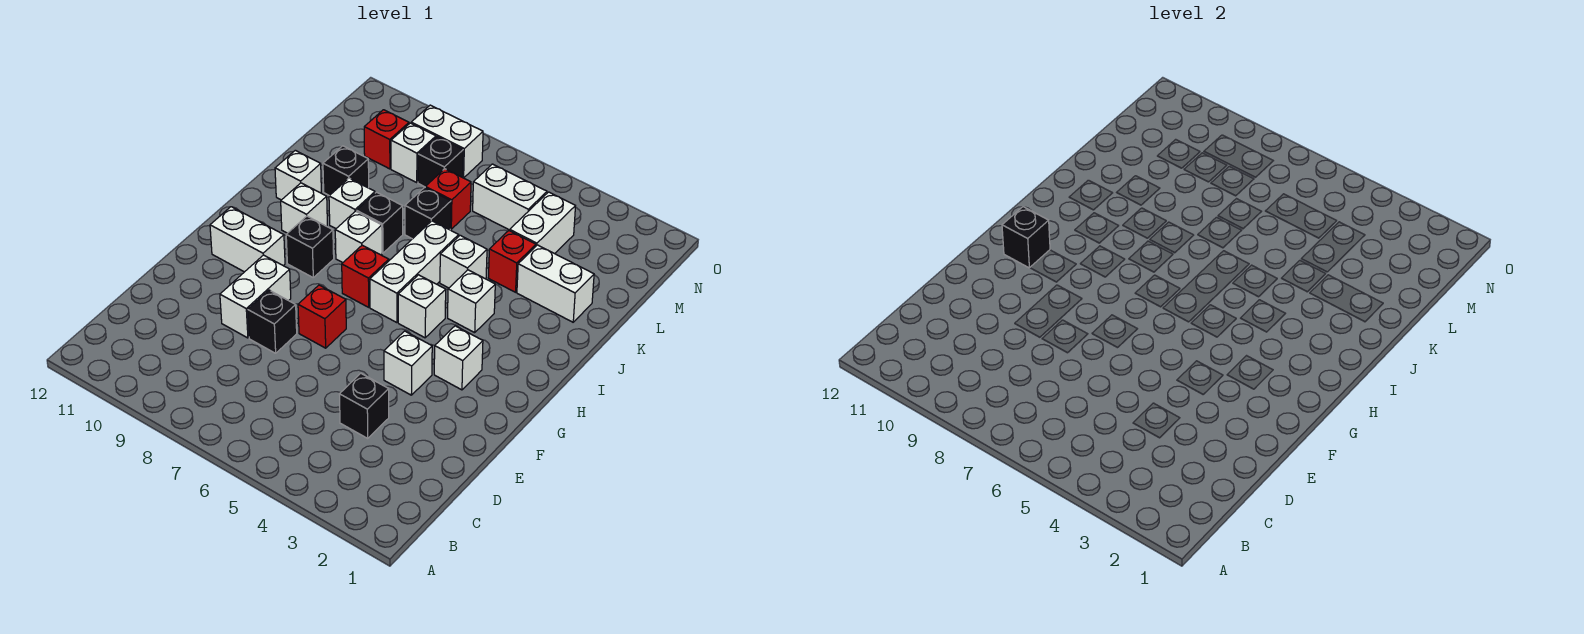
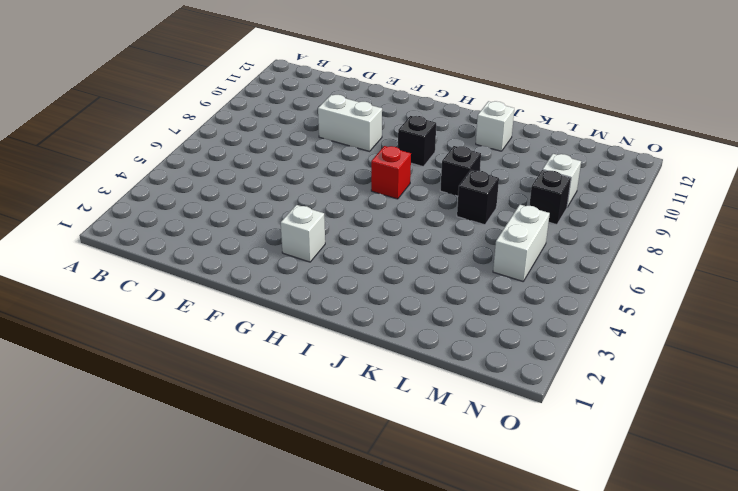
none -> black brick D4 level 1
none -> black brick E8 level 1
none -> white brick F4 level 1
none -> red brick F7 level 1

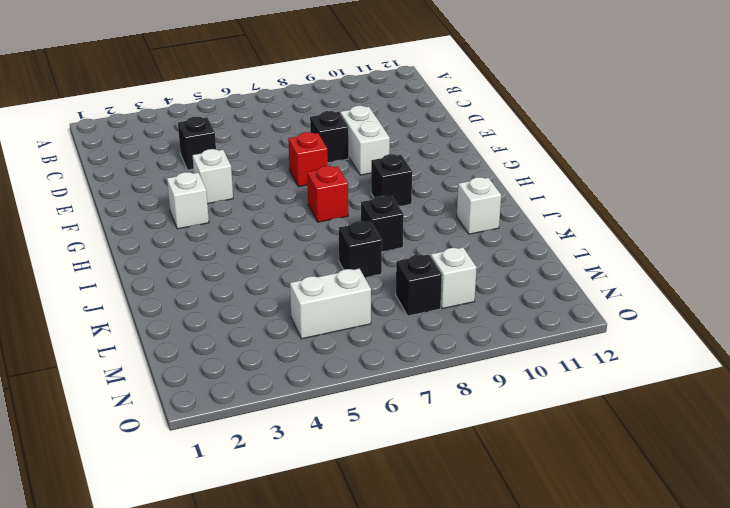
none -> white brick G10:G11 level 1
none -> white brick H5 level 1
none -> white brick H6:J6 level 1
none -> white brick I4 level 1

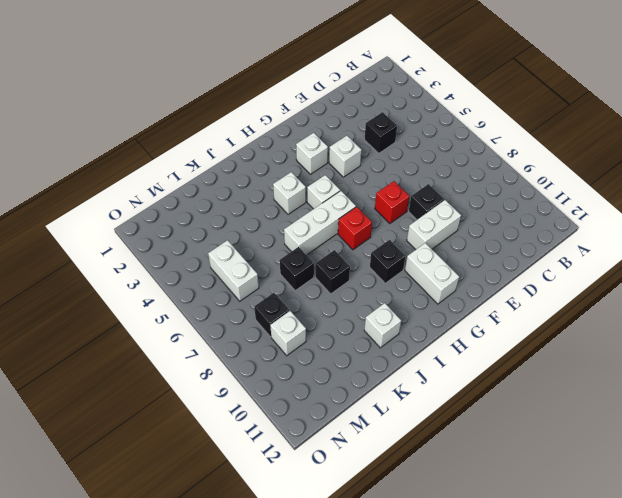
none -> white brick I8 level 1
none -> white brick I10 level 1
none -> white brick J5 level 1
none -> white brick J9 level 1

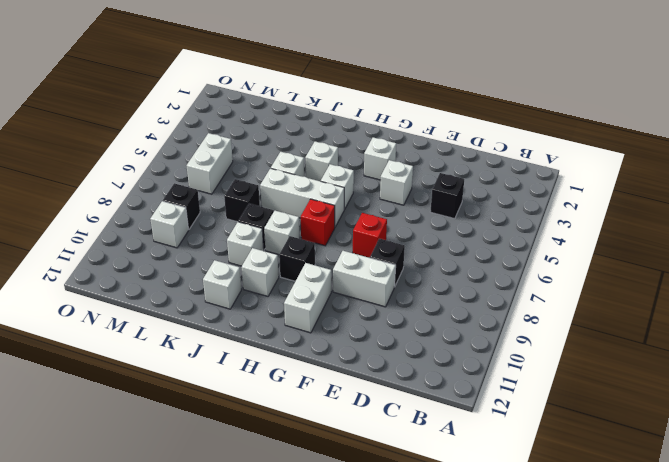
none -> white brick K2:K3 level 1
none -> red brick K4 level 1
none -> black brick K10 level 1
none -> white brick L4:M4 level 1

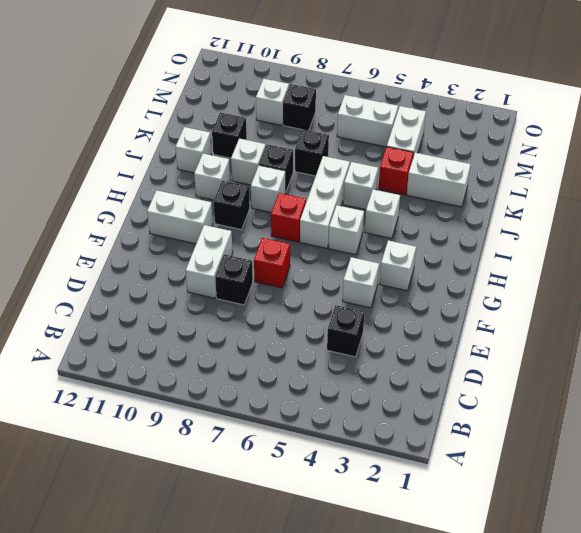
none -> red brick L7 level 1
none -> red brick M10 level 1
none -> white brick N8:N9 level 1
none -> black brick G11 level 2

